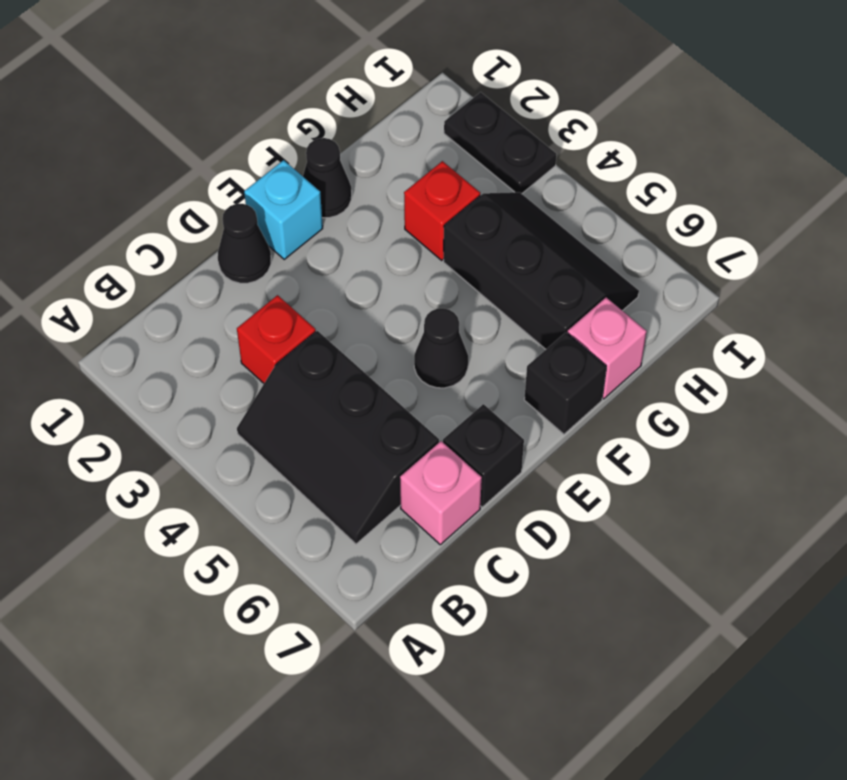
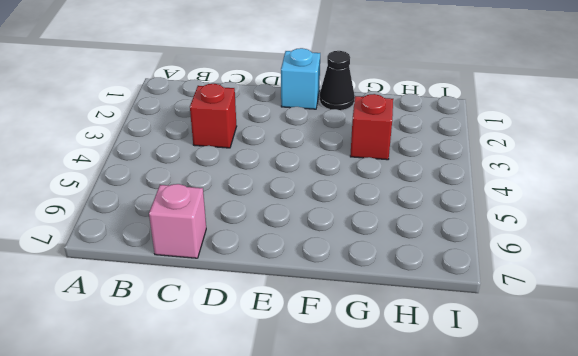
none -> black slope B4:C6 level 1 top C
none -> black cone D1 level 1
none -> black brick D7 level 1

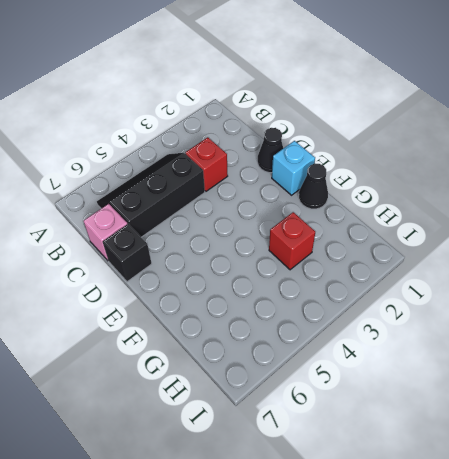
none -> black cone E5 level 1
none -> black brick F7 level 1
none -> black slope G4:H6 level 1 top G

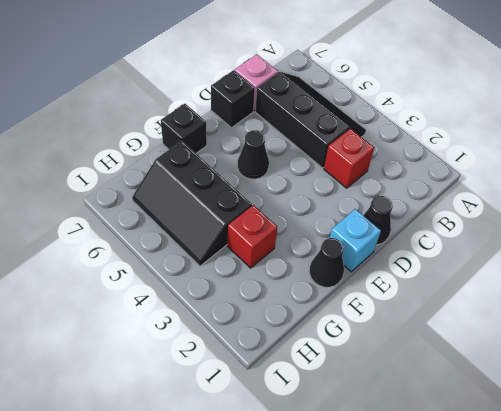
none -> pink brick G7 level 1
none -> black plate I2:I3 level 1

